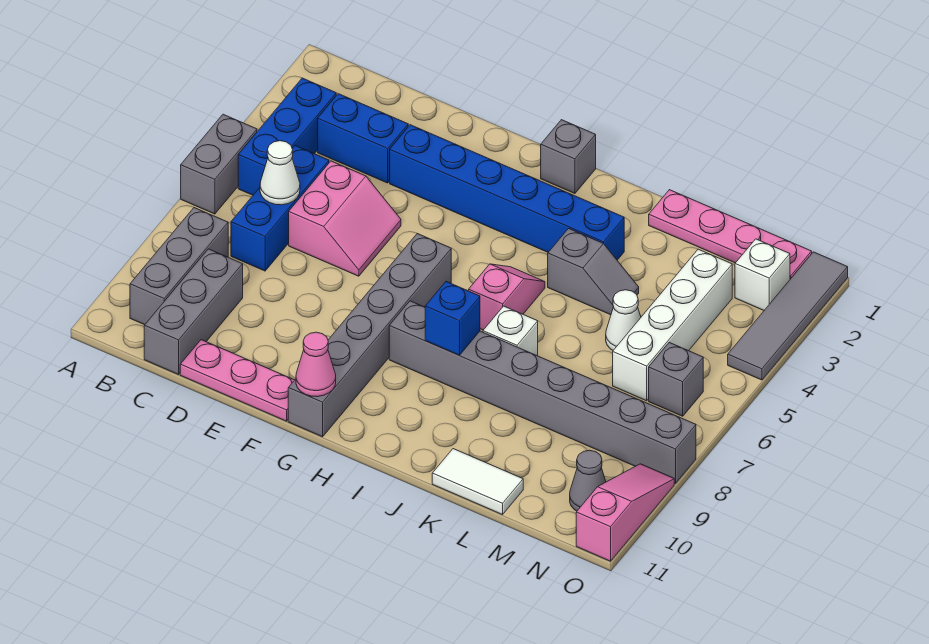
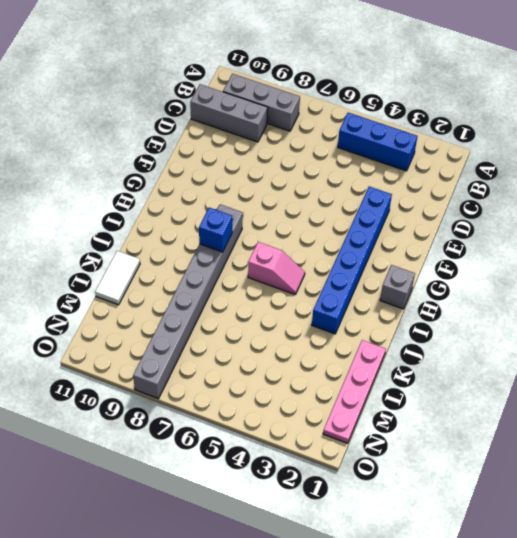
none -> grey brick A5:A6 level 1
none -> blue brick C3:D3 level 1
none -> blue brick C5:C7 level 1

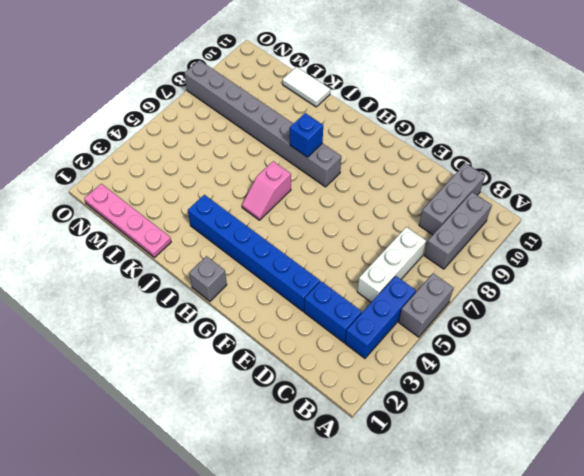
white brick C5:C7 level 1 -> blue brick C5:C7 level 1
none -> pink slope D5:E6 level 1 top D
none -> pink plate D11:F11 level 1
none -> grey brick G6:G11 level 1

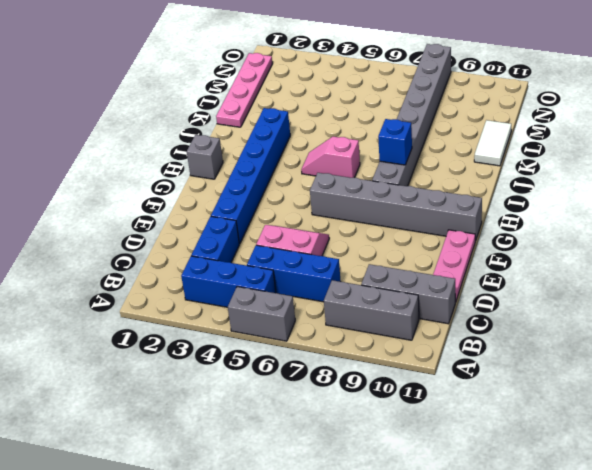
none -> grey slope J4:K4 level 1 top J
none -> white brick J7 level 1
none -> white cone L5 level 1

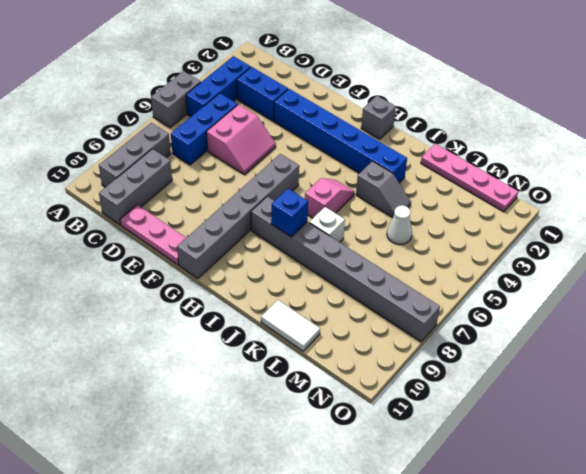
none -> white brick M3:M6 level 1
none -> white brick N2 level 1
none -> grey brick N6 level 1

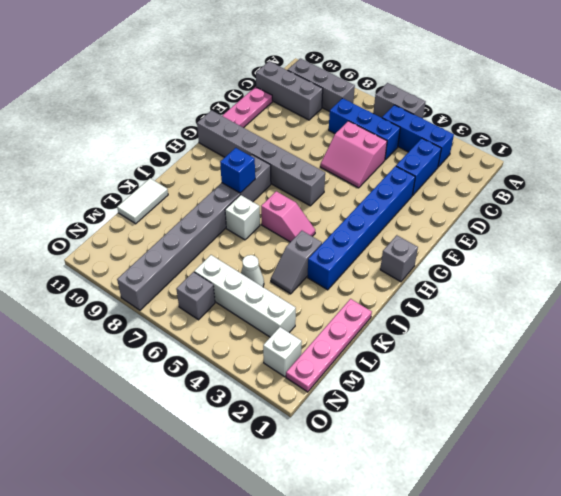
none -> grey cone N10 level 1
none -> grey tile O1:O4 level 1
none -> pink slope O9:O11 level 1 top 11

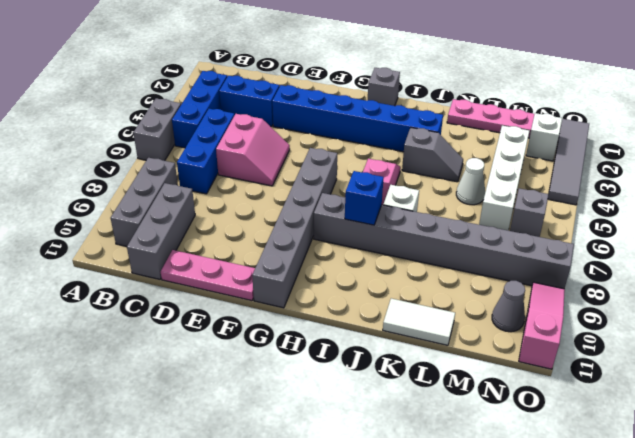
none -> white cone C6 level 2
none -> pink cone G11 level 2

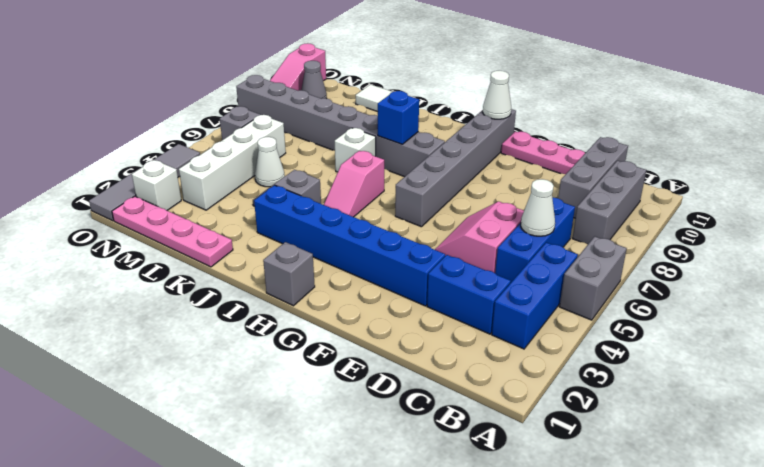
white cone G11 level 2 -> pink cone G11 level 2

